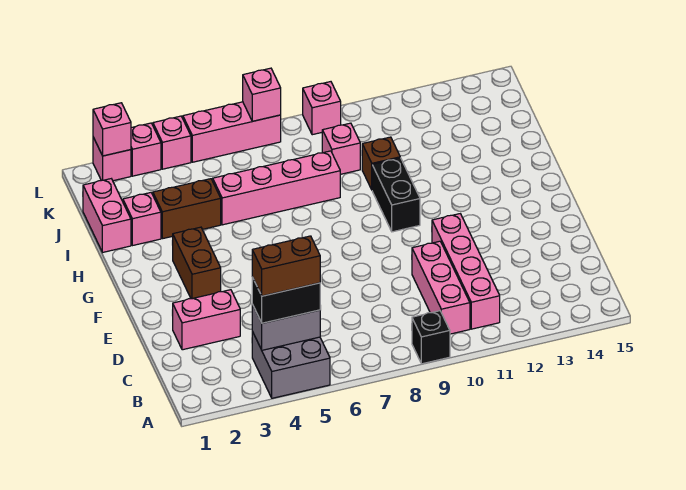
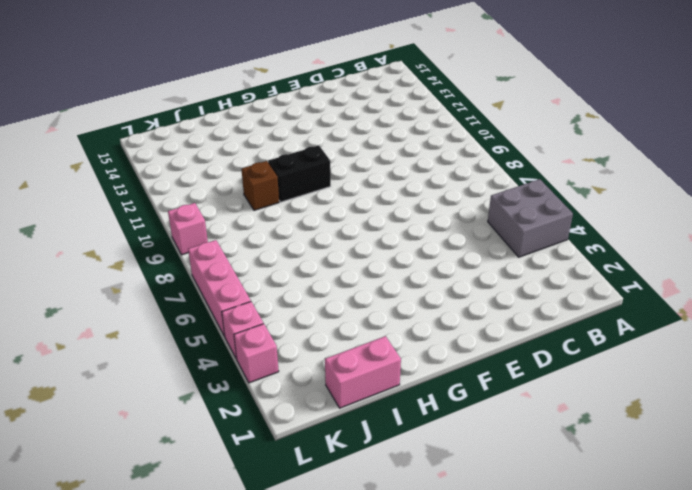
none -> black brick A9 level 1
none -> pink brick B10:D10 level 1
none -> pink brick B11:E11 level 1

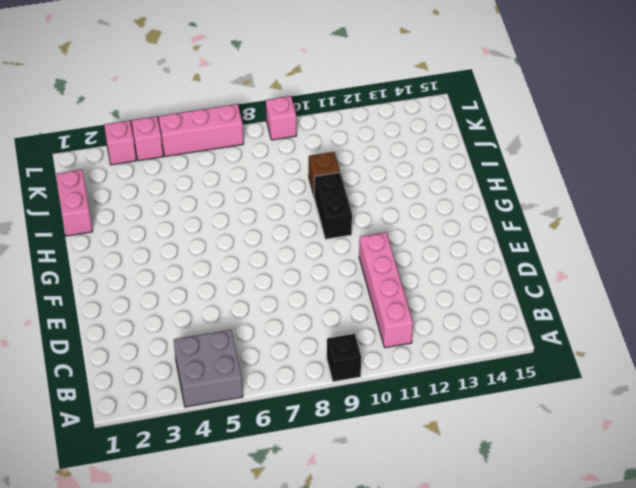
none -> pink brick B10:D10 level 1
none -> pink brick D2:D3 level 1
none -> brown brick F3:G3 level 1

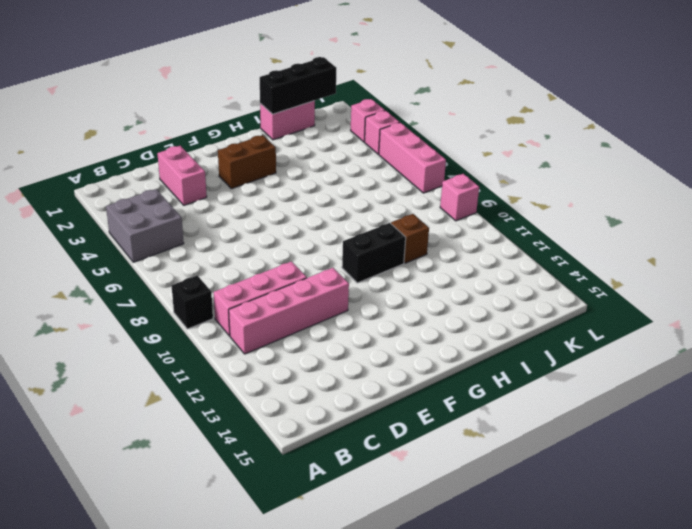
black brick I1:K1 level 2 -> none
none -> pink brick I2 level 1
none -> brown brick I3:I4 level 1
none -> pink brick I5:I8 level 1

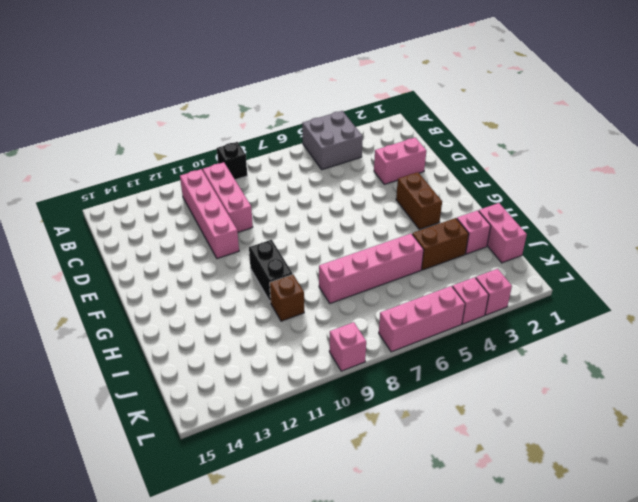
none -> pink brick J9 level 1
none -> pink brick L2 level 1
none -> grey brick B4:B5 level 2

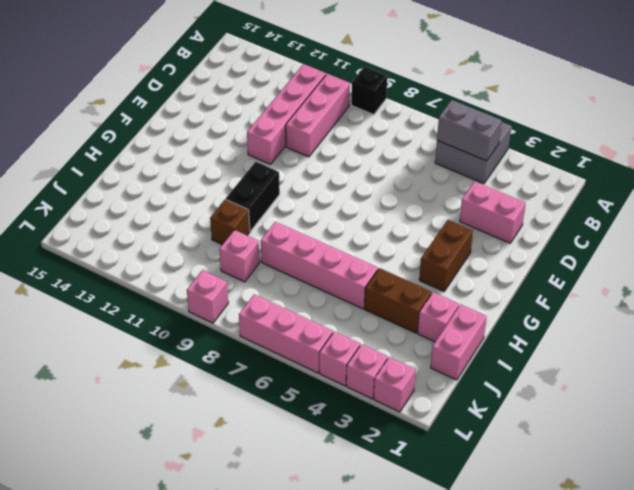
none -> pink brick L2 level 2
none -> pink brick L7 level 2
none -> black brick B4:B5 level 3

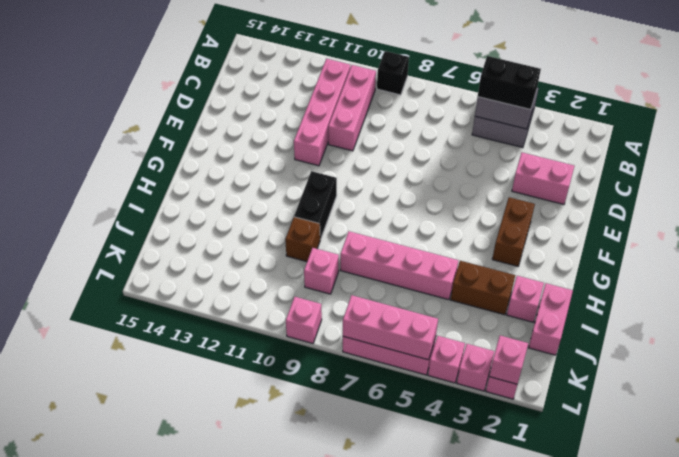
pink brick L5:L7 level 2 -> pink brick L7 level 2
none -> brown brick B4:B5 level 4

